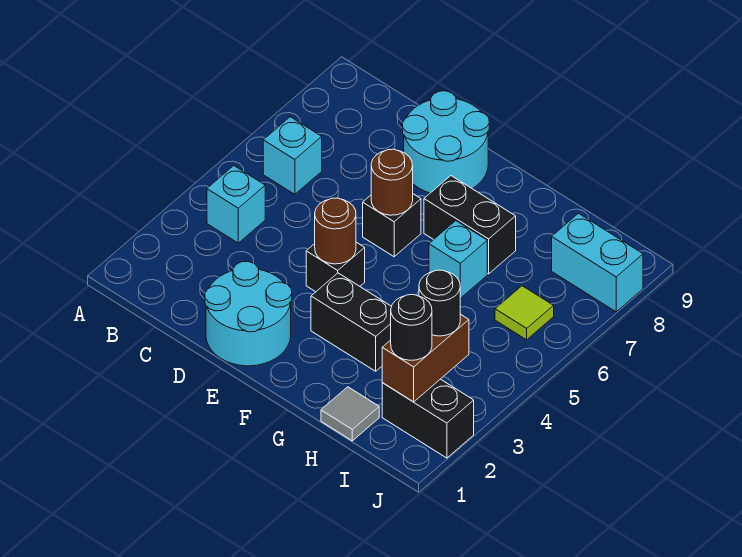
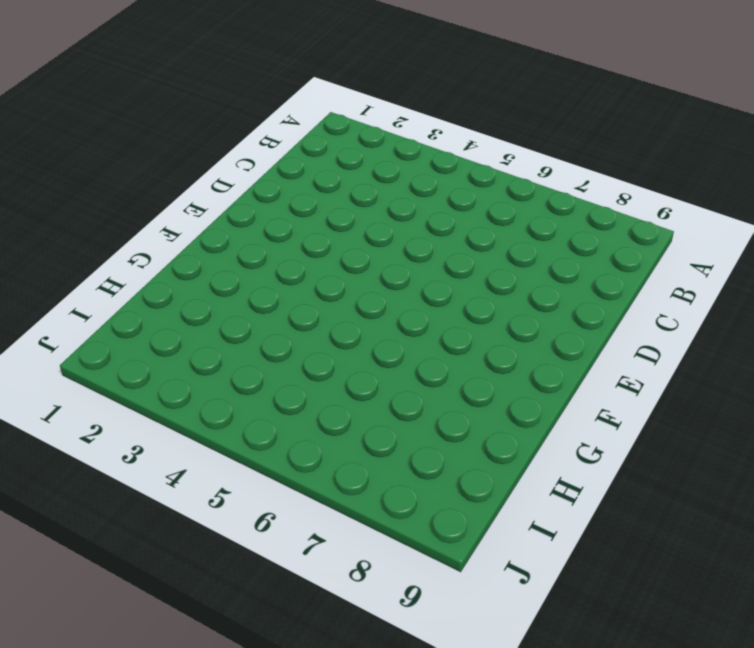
none -> cyan brick B4 level 1
none -> cyan brick B6 level 1
none -> cyan round brick D1:E2 level 1

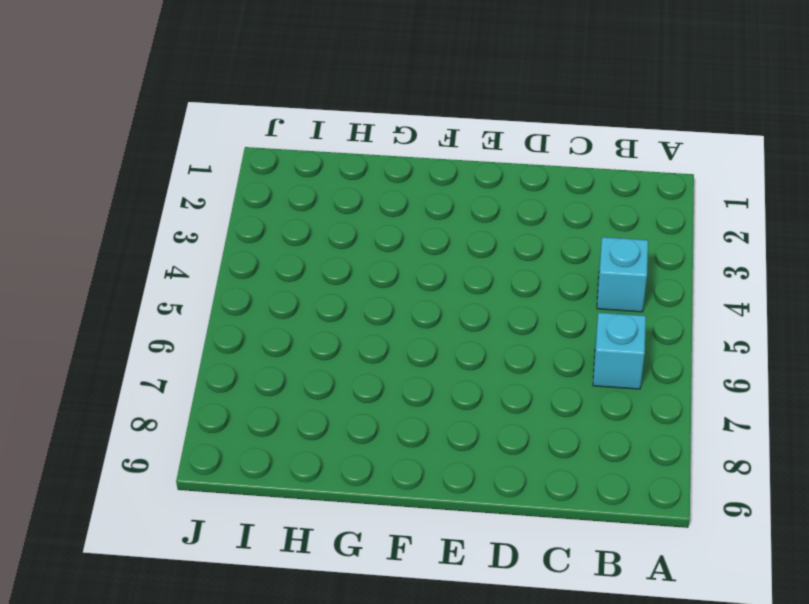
none -> cyan round brick D1:E2 level 1
none -> cyan round brick D8:E9 level 1
none -> black brick E4 level 1

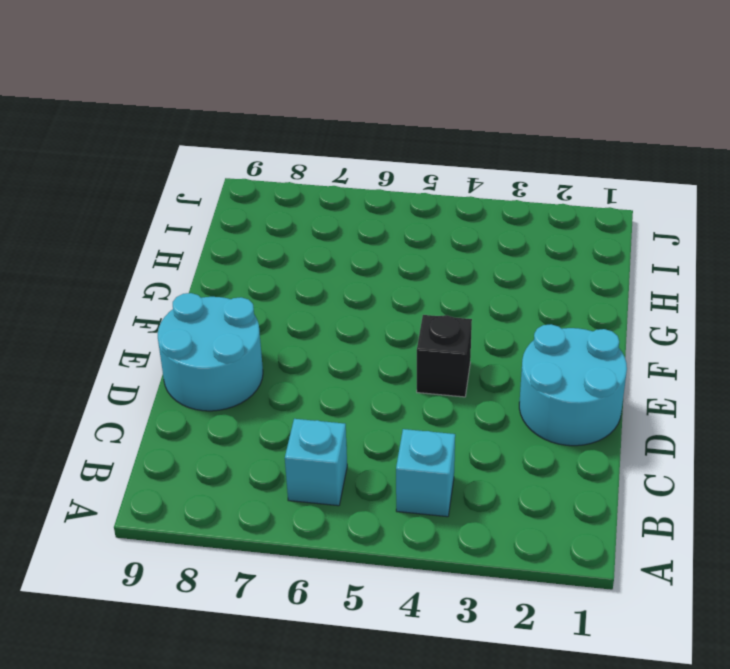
none -> black brick E6 level 1
none -> black brick F3:G3 level 1
none -> black brick F7:G7 level 1

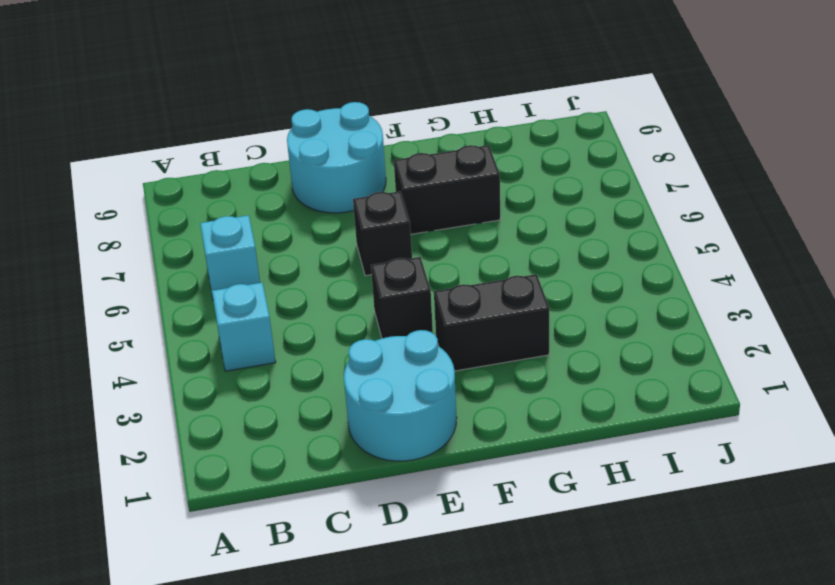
none -> cyan brick G6 level 1
none -> grey tile H1 level 1
none -> black brick I2:J2 level 1

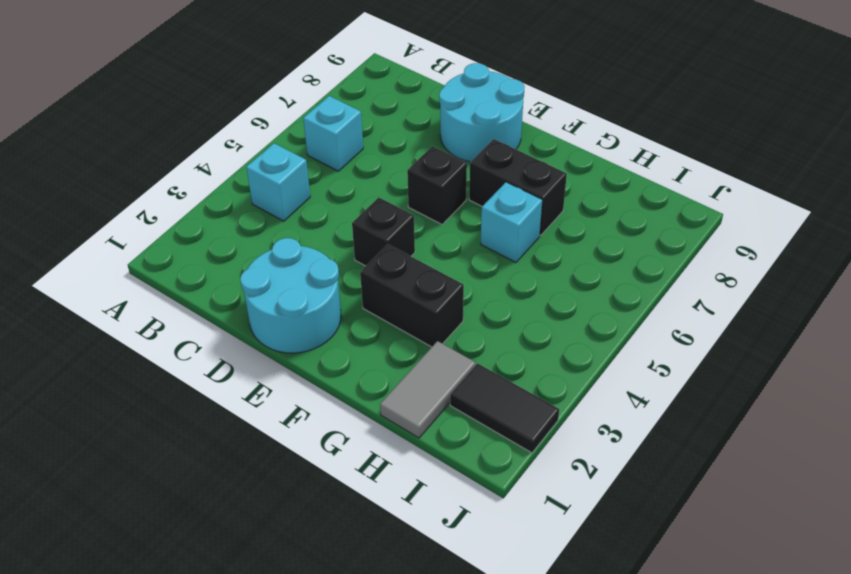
grey tile H1:H2 level 1 -> grey tile H1 level 1
black tile I2:J2 level 1 -> black brick I2:J2 level 1
none -> lime tile I6 level 1
none -> cyan brick I8:J8 level 1
none -> brown round brick E4 level 2

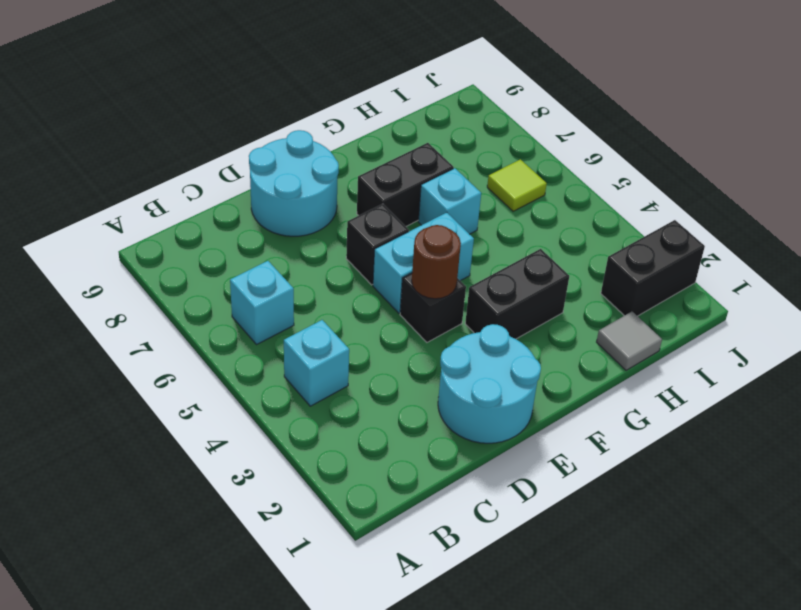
cyan brick E5:F5 level 1 -> cyan brick I8:J8 level 1
none -> brown round brick E6 level 2
none -> brown brick I2:I3 level 2
none -> black round brick I2 level 3

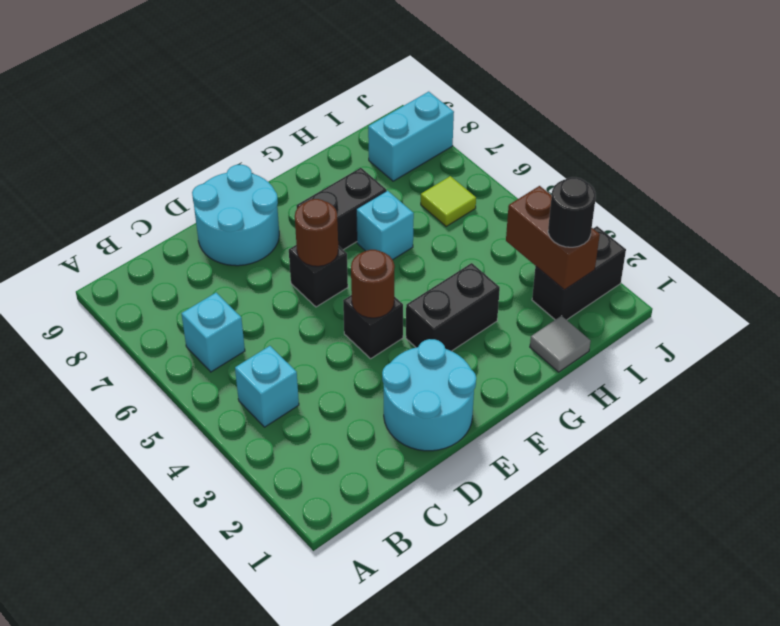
none -> black round brick I3 level 3

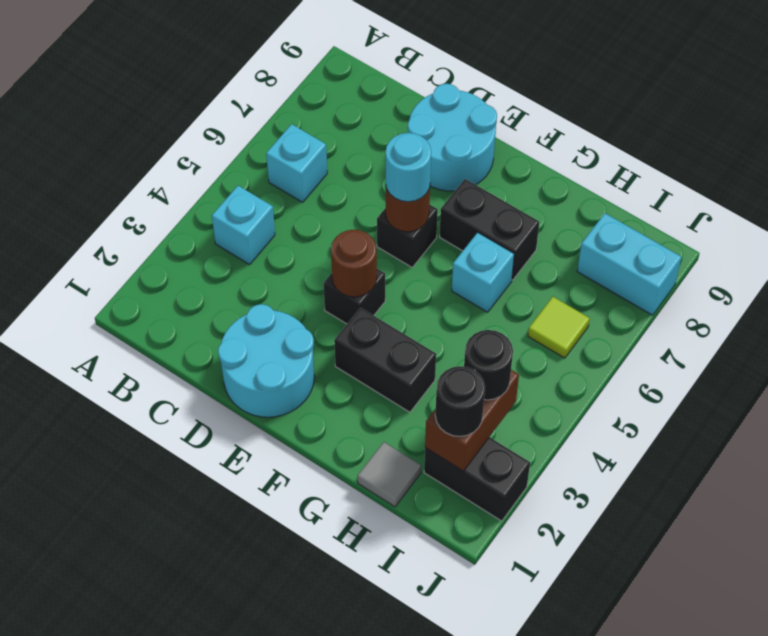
cyan round brick E6 level 3 -> none

